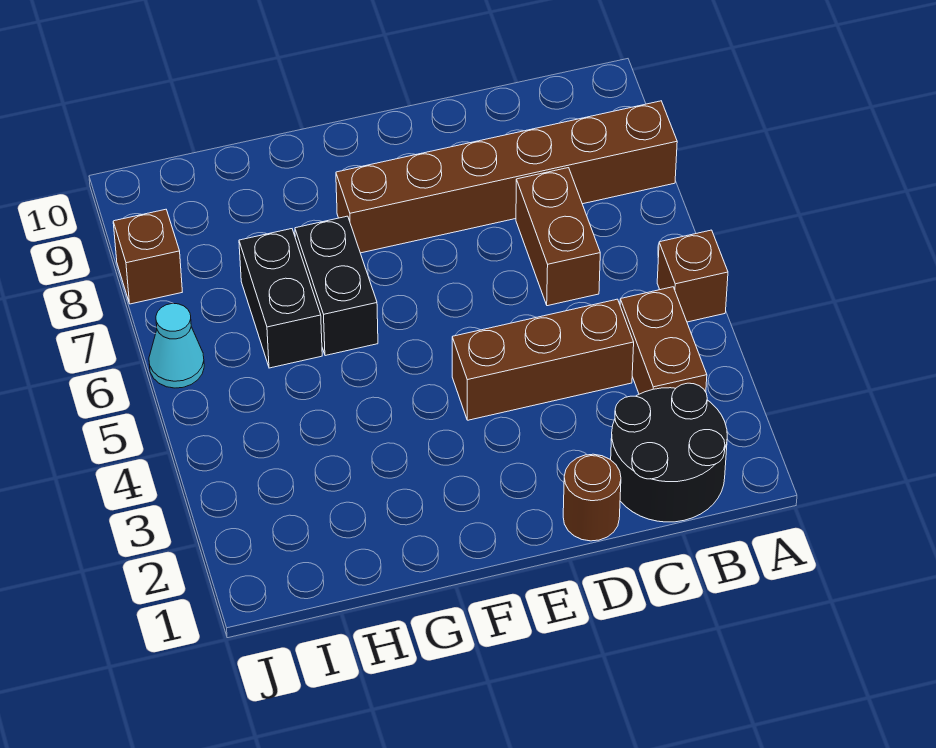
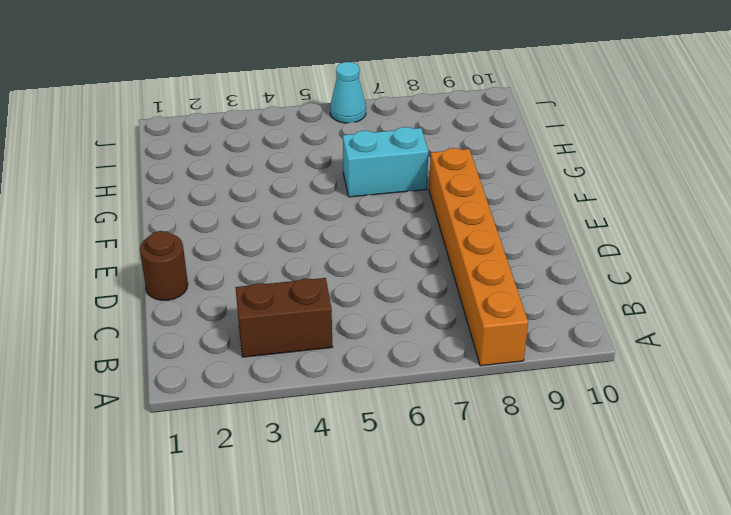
orange brick A8:F8 level 1 -> brown brick A8:F8 level 1
cyan brick G6:G7 level 1 -> black brick G6:G7 level 1
none -> brown brick A5 level 1
none -> black round brick B1:C2 level 1

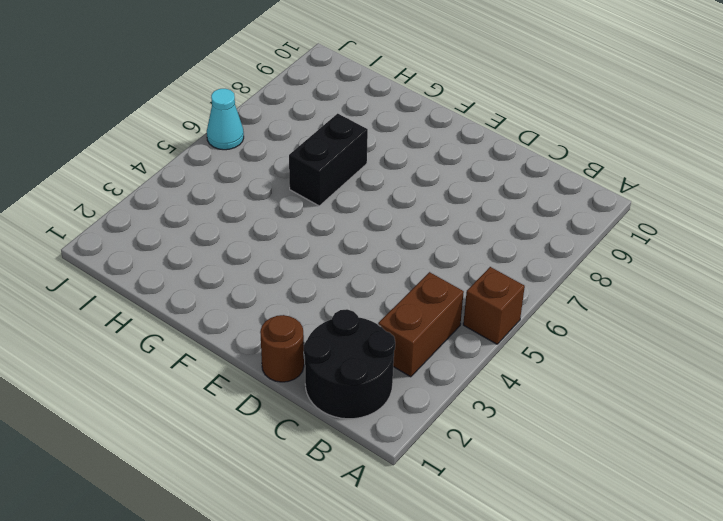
none -> brown brick A8:F8 level 1
none -> brown brick C4:E4 level 1

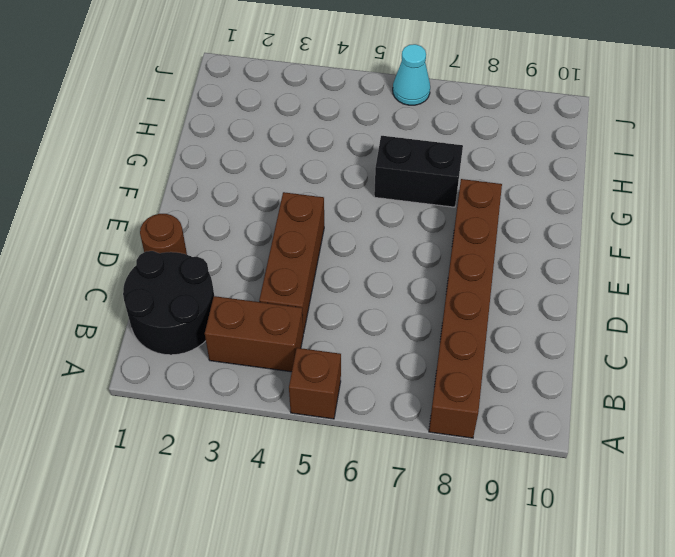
none -> brown brick C6:C7 level 1
none -> black brick H6:H7 level 1

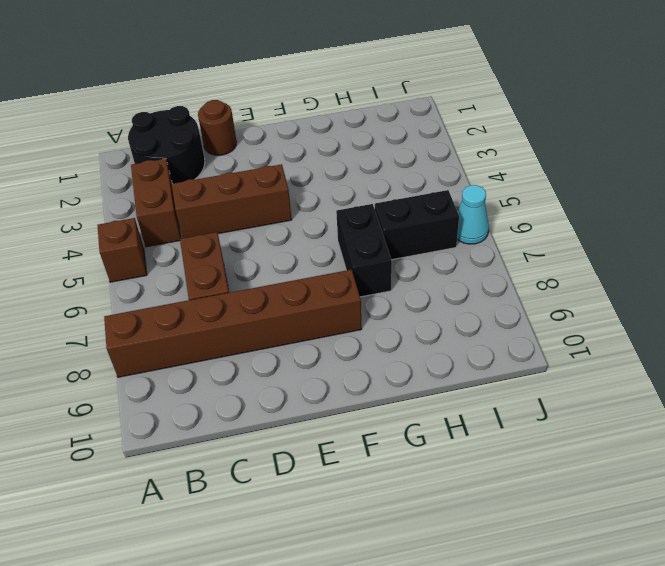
black brick H6:I6 level 1 -> black brick H6:H7 level 1
none -> brown brick J8 level 1

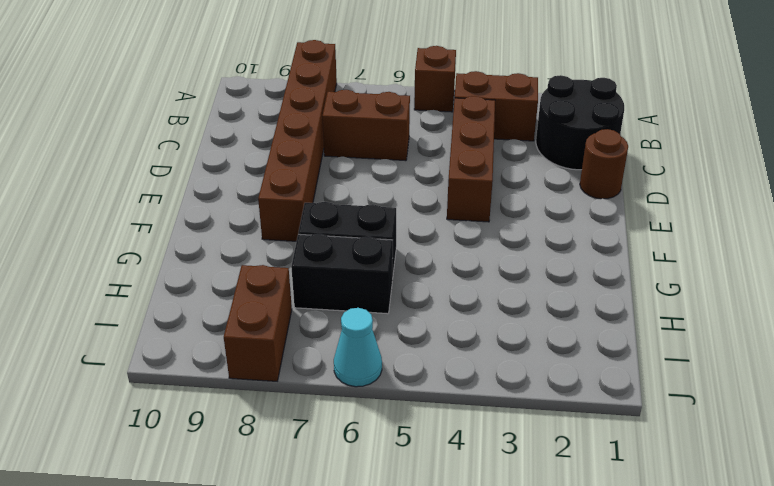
brown brick I8:J8 level 1 -> brown brick J8 level 1

